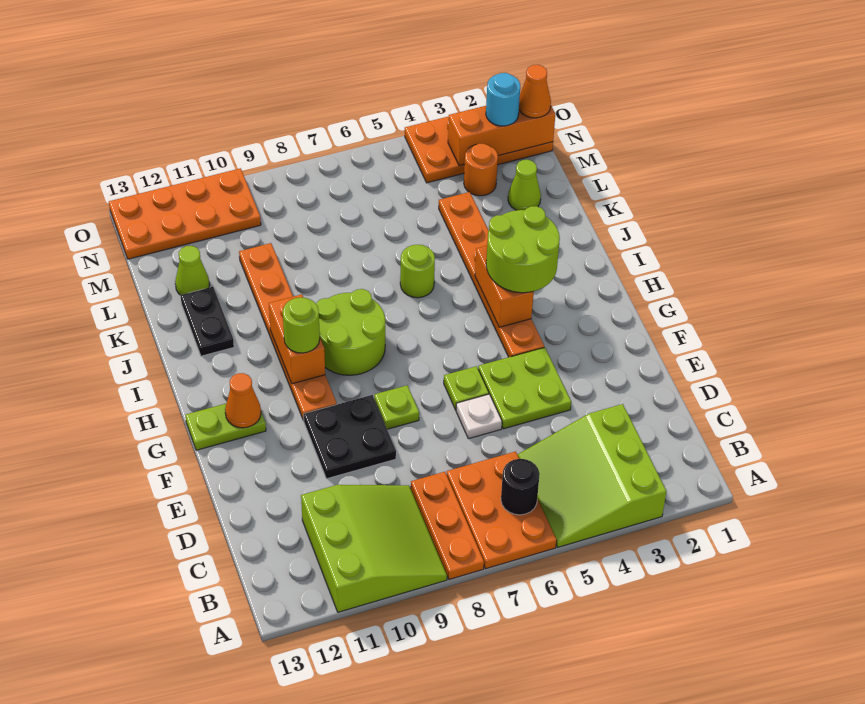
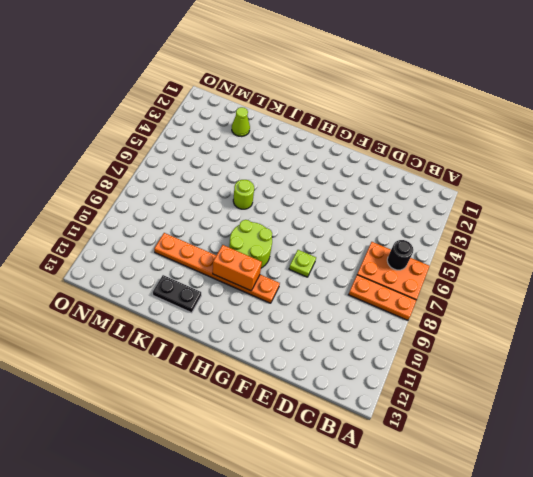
none -> lime slope A3:C5 level 1 top 3
none -> lime slope A9:C11 level 1 top 11
none -> lime plate E4:F5 level 1

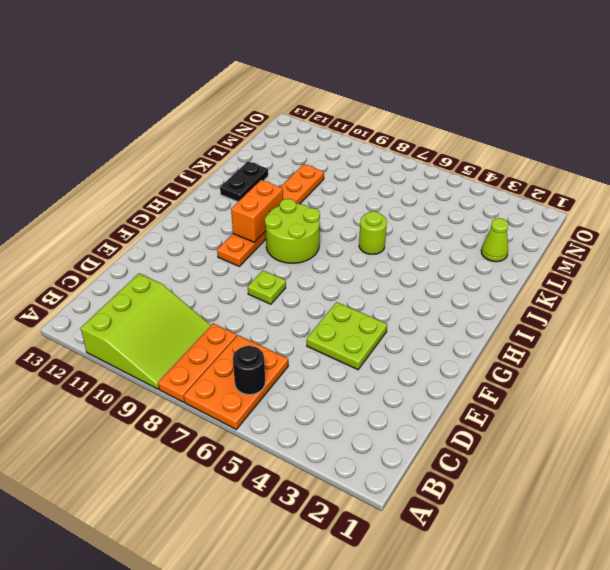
none -> lime slope A3:C5 level 1 top 3
none -> white plate E6 level 1
none -> black plate E9:F10 level 1

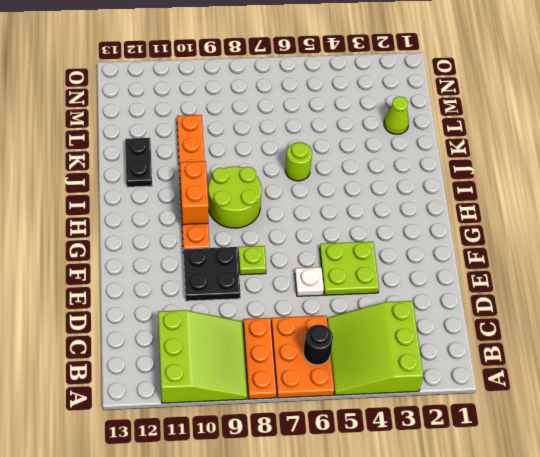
none -> lime plate F6 level 1
none -> orange plate G4:L4 level 1
none -> lime plate G12:G13 level 1

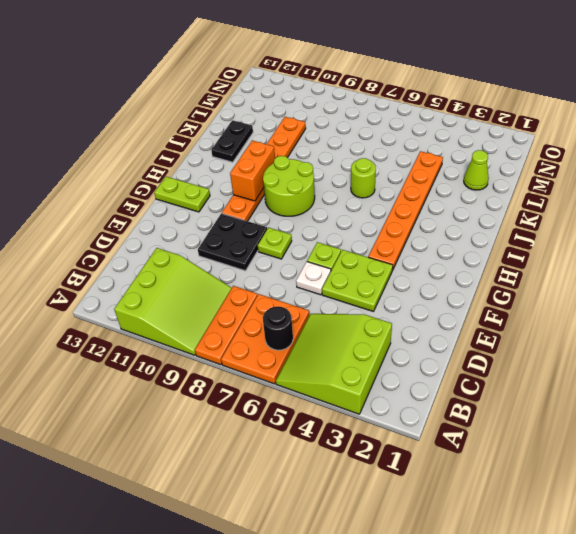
none -> lime cone L12 level 1
none -> orange round brick M3 level 1
none -> orange plate N1:O4 level 1

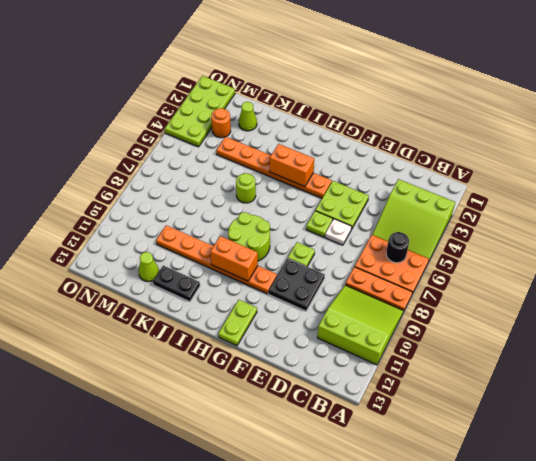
lime plate N1:O4 level 1 -> orange plate N1:O4 level 1
none -> orange plate N10:O13 level 1
none -> orange cone G12 level 2
none -> orange brick N1:N3 level 2

